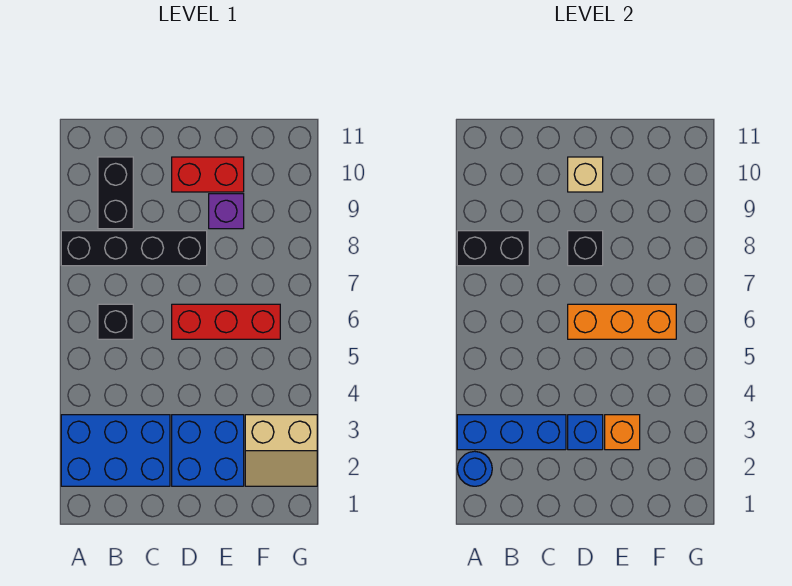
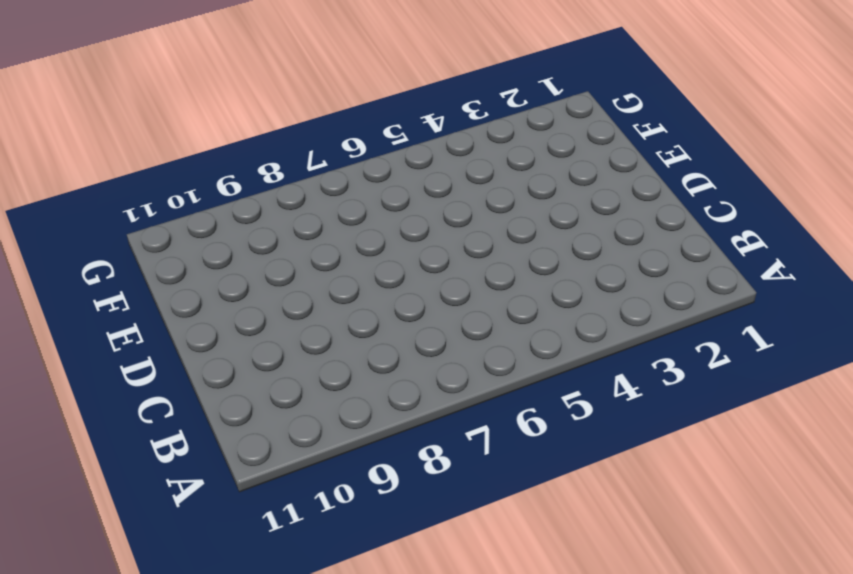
none -> blue brick A2:C3 level 1
none -> black brick A8:D8 level 1
none -> black brick B6 level 1

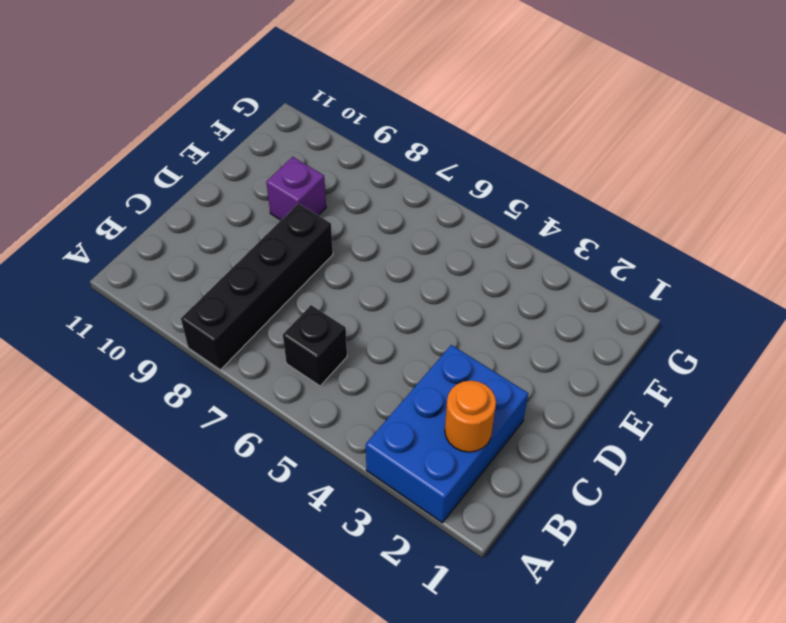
orange round brick B2 level 2 -> none
none -> black brick B9:B10 level 1
none -> blue brick D2:E3 level 1
none -> red brick D6:F6 level 1

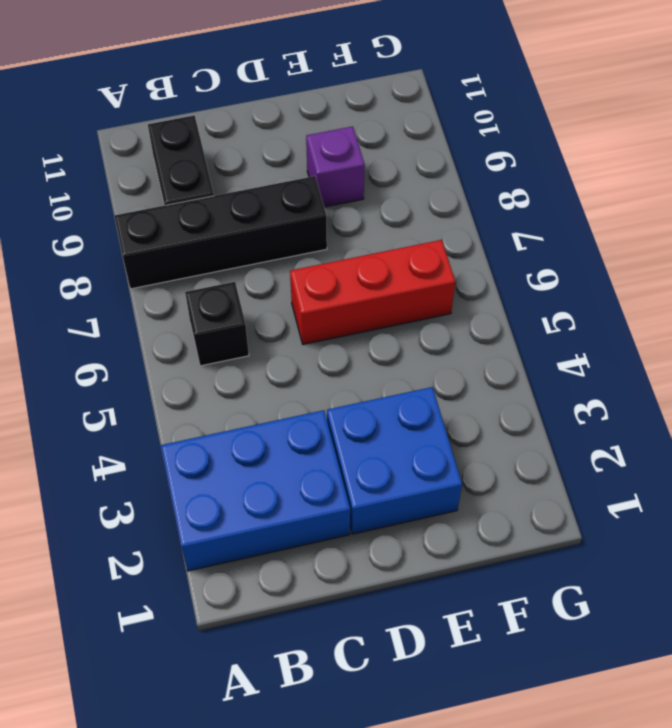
none -> red brick D10:E10 level 1
none -> tan slope F2:G3 level 1 top 3
none -> blue round brick A2 level 2

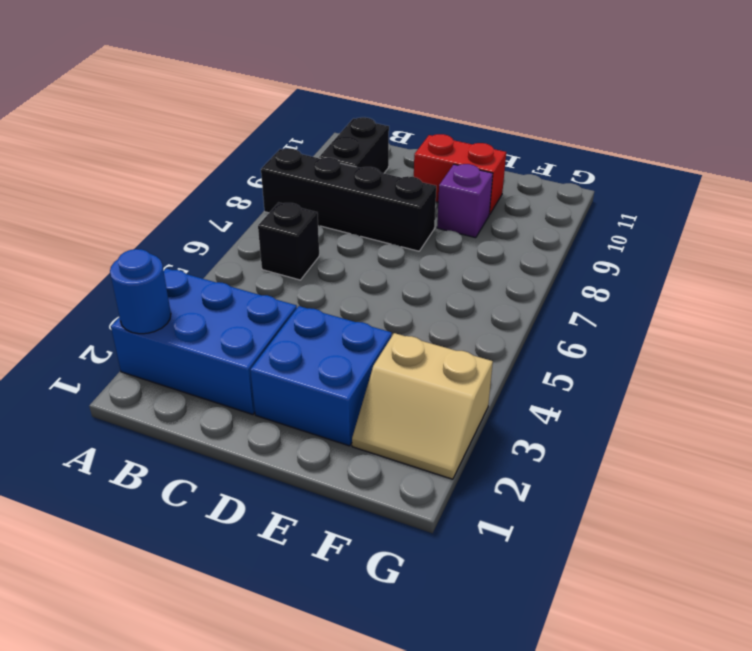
none -> red brick D6:F6 level 1
none -> blue brick A3:C3 level 2
none -> black brick A8:B8 level 2

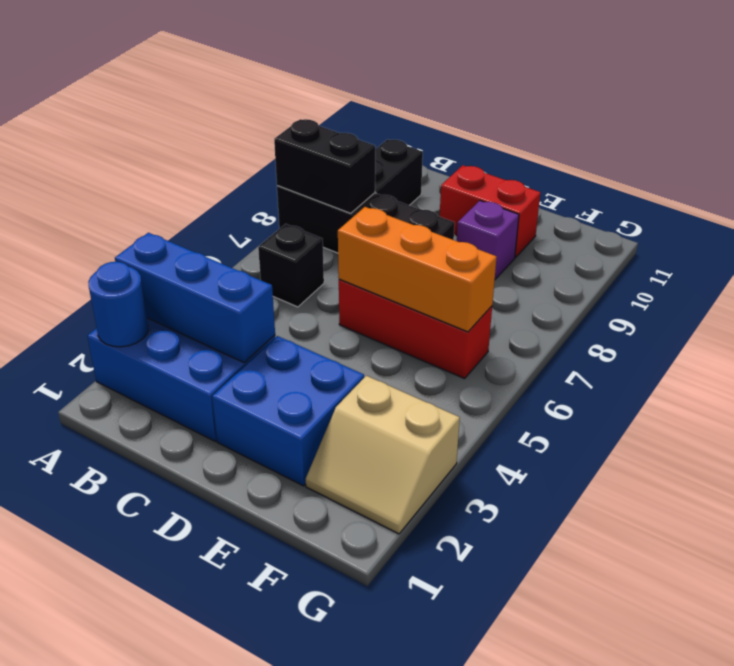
none -> blue brick D3 level 2
none -> black brick D8 level 2
none -> tan brick D10 level 2

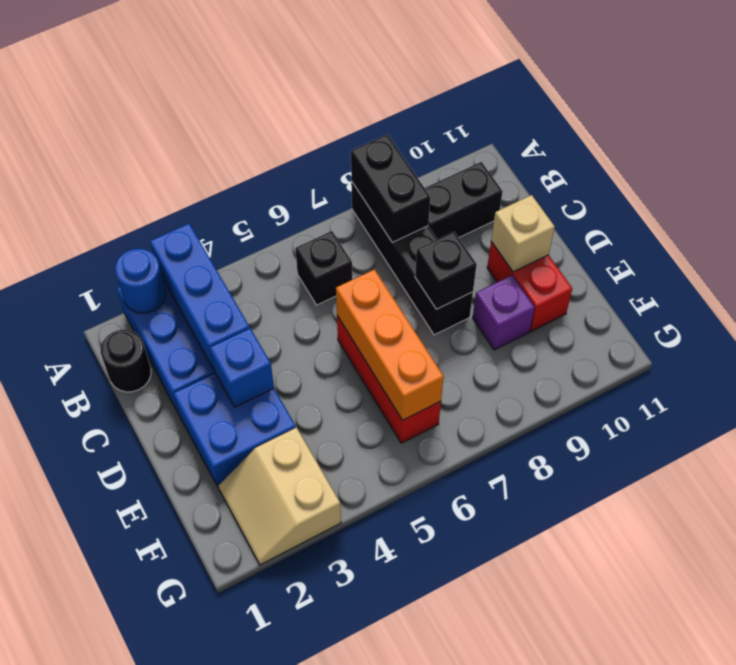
black round brick B1 level 1 -> none
none -> orange brick E3 level 2

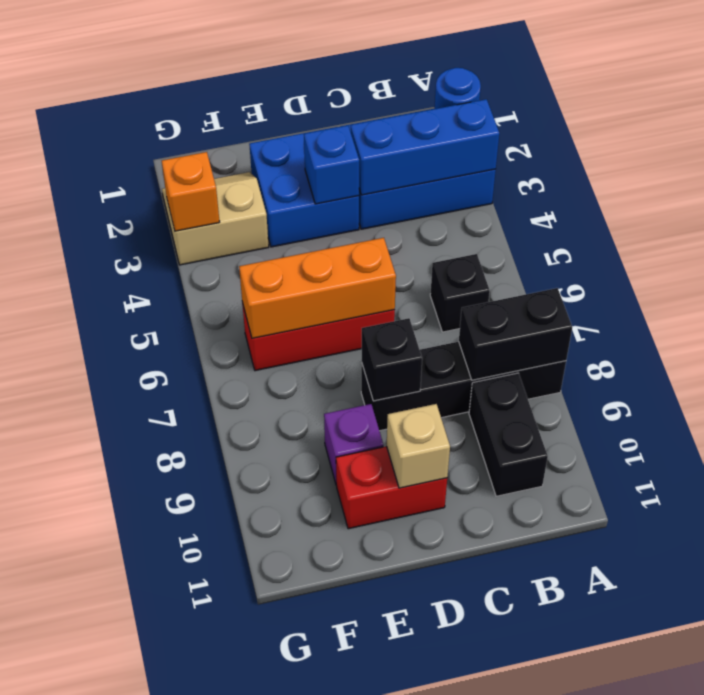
orange brick G3 level 2 -> orange brick E3 level 2

